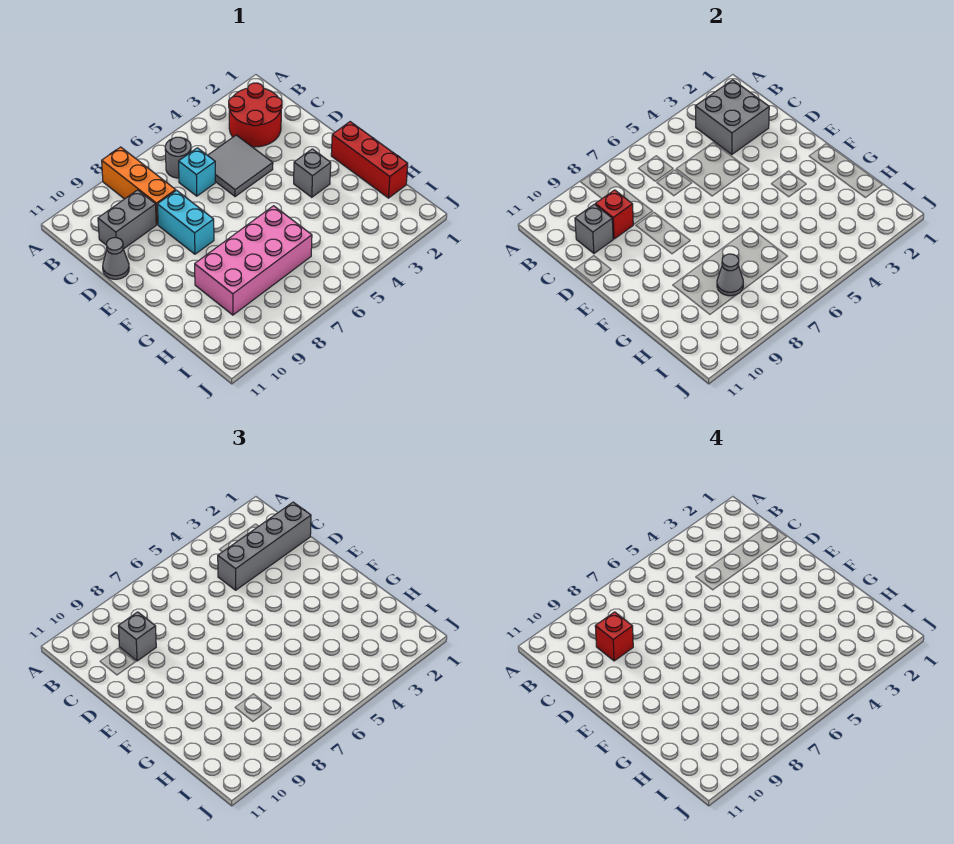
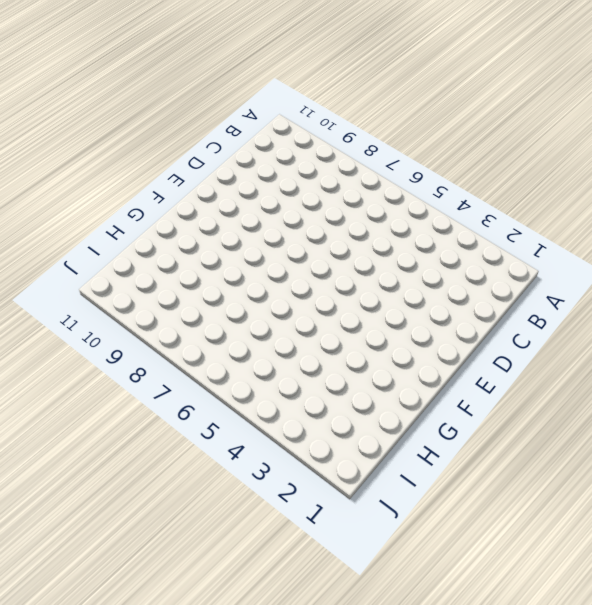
none -> orange brick A8:C8 level 1
none -> red round brick B2:C3 level 1
none -> grey round brick B6 level 1

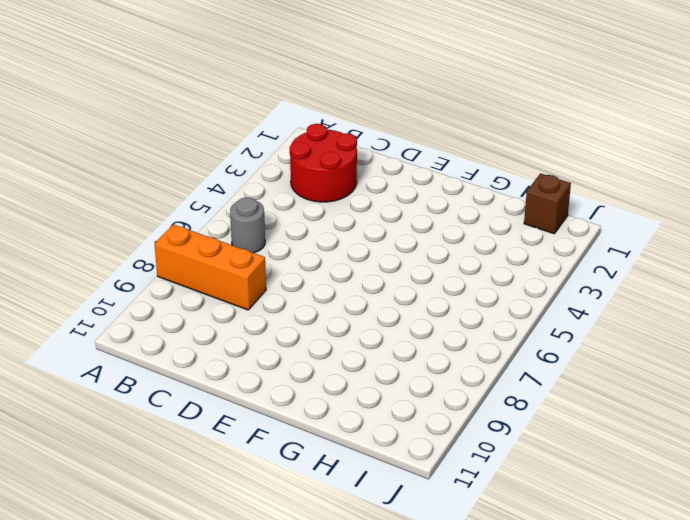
brown brick I1 level 1 -> none
none -> grey tile C4:D5 level 1
none -> cyan brick C6 level 1
none -> grey brick C9:C10 level 1

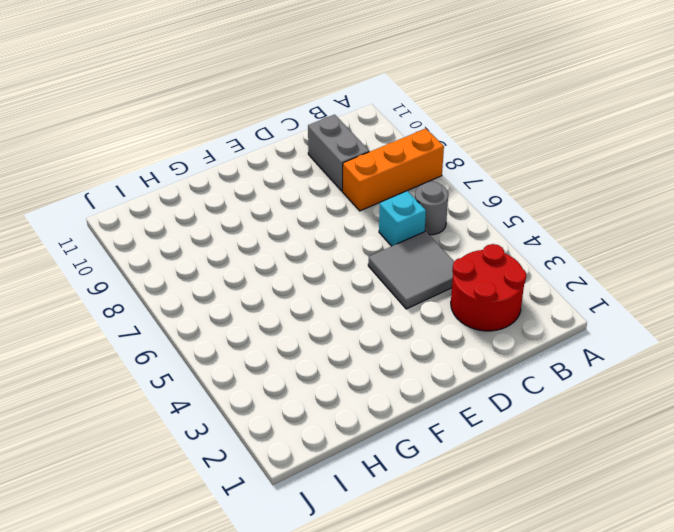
none -> cyan brick D8:E8 level 1
none -> grey cone D11 level 1
none -> red brick F1:H1 level 1

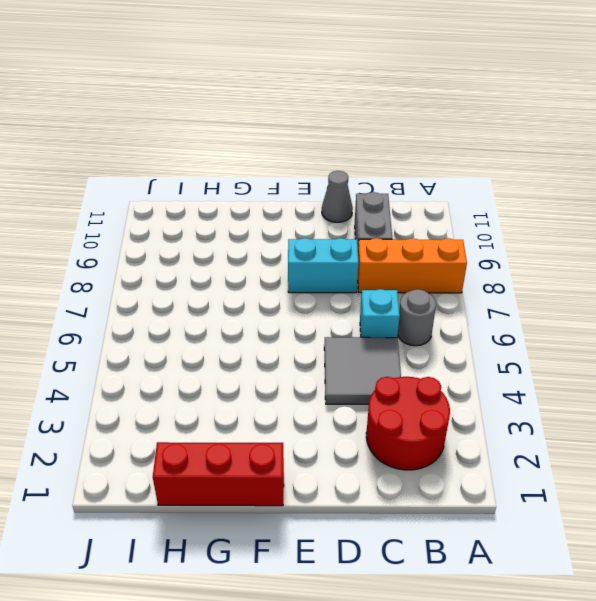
none -> grey brick F3 level 1
none -> pink brick G6:H9 level 1
none -> grey brick B2:C3 level 2

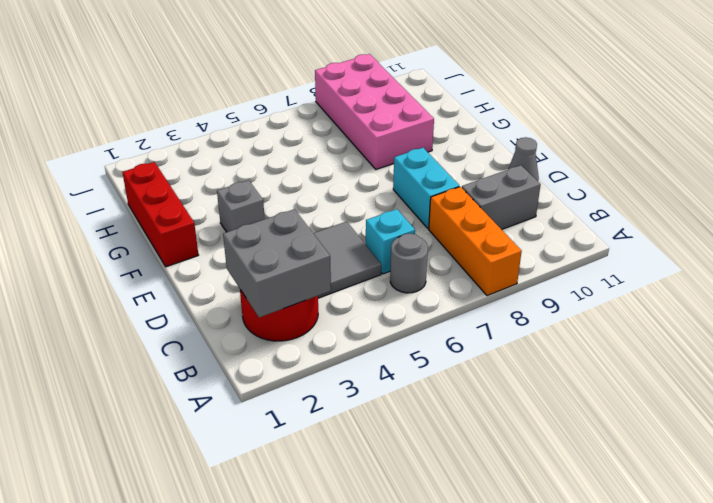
pink brick G8:J9 level 1 -> pink brick G6:H9 level 1
none -> red brick C9 level 2
none -> grey brick C10 level 2
none -> grey cone H8 level 2

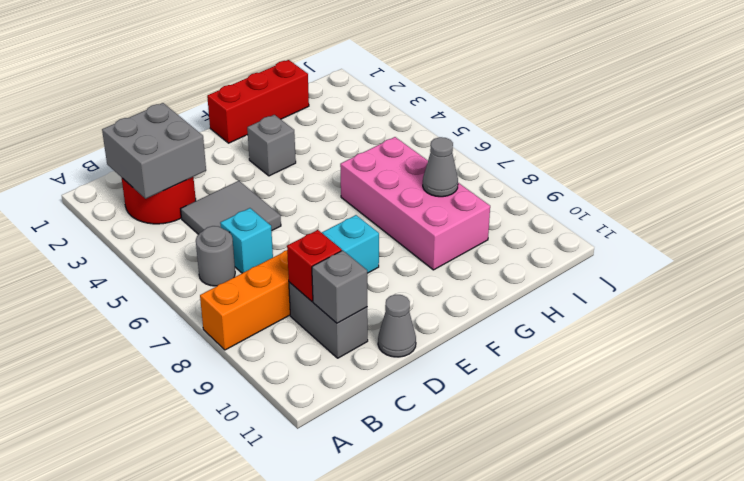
none -> grey brick C1:C4 level 3
none -> grey brick C9 level 3
none -> red brick C9 level 4

